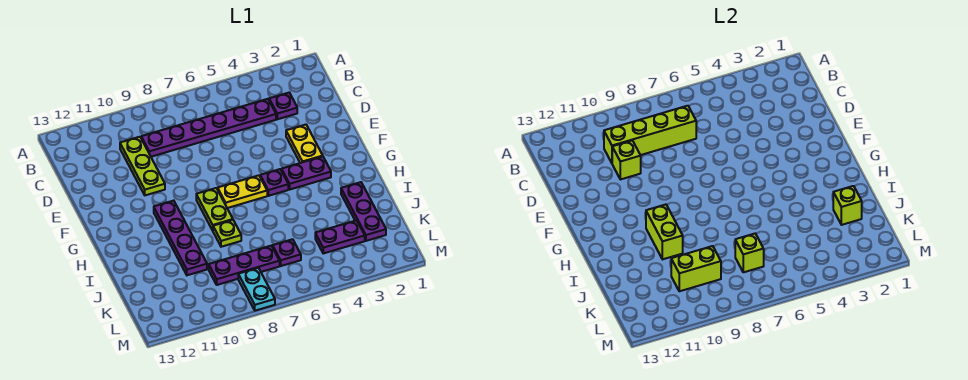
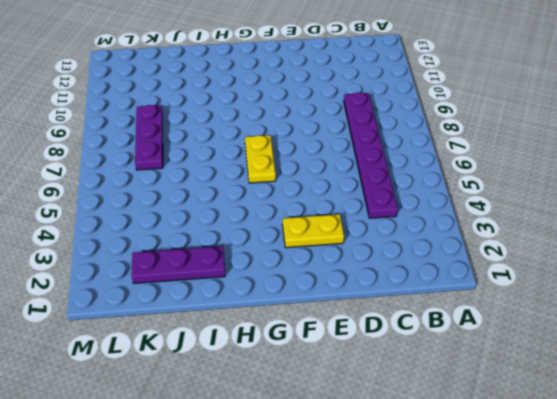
none -> purple plate C3 level 1
none -> lime plate C10:E10 level 1
none -> purple plate G3:G4 level 1

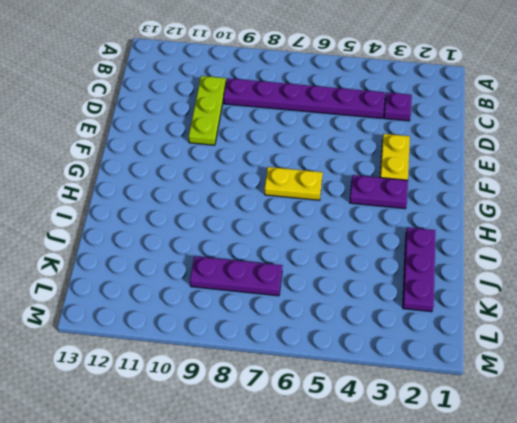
none -> purple plate G5 level 1
none -> lime plate G8:H8 level 1
none -> purple plate G10:J10 level 1

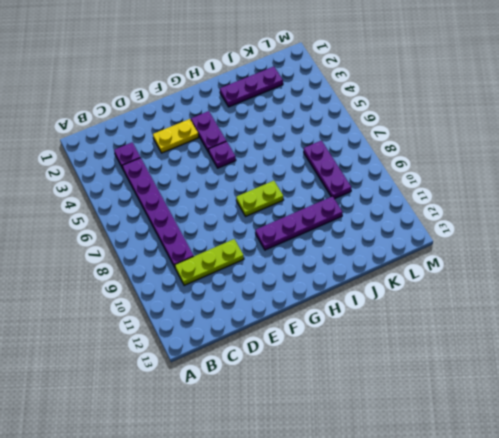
none -> yellow plate G6:G7 level 1
none -> lime plate I8 level 1
none -> purple plate K3:K4 level 1

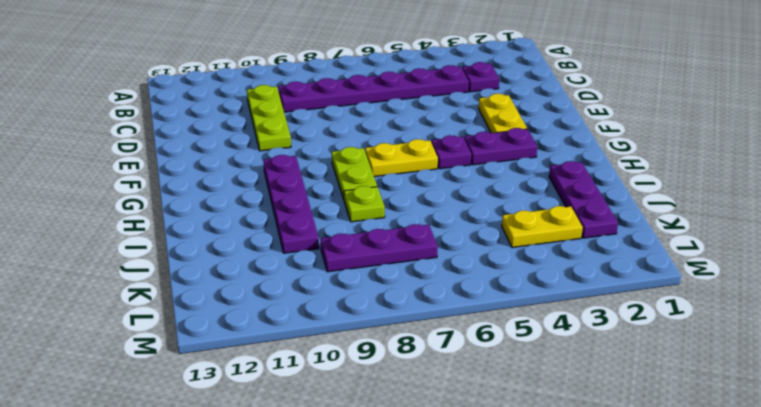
yellow plate K3:K4 level 1 -> purple plate K3:K4 level 1
none -> purple plate K6 level 1
none -> cyan plate L8:M8 level 1
none -> lime brick C7:C10 level 2

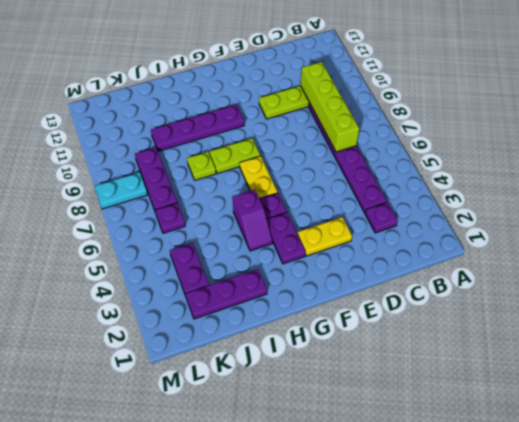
purple slope H4:H5 level 1 top 5 -> none
none -> lime brick D10 level 2
none -> lime brick H10:I10 level 2
none -> lime brick J2 level 2

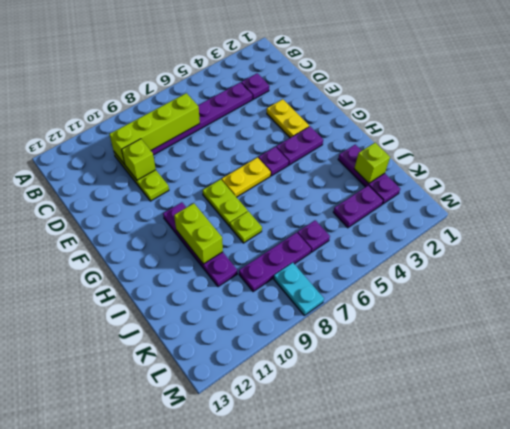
none -> lime brick K7 level 2
none -> lime brick K9:K10 level 2

